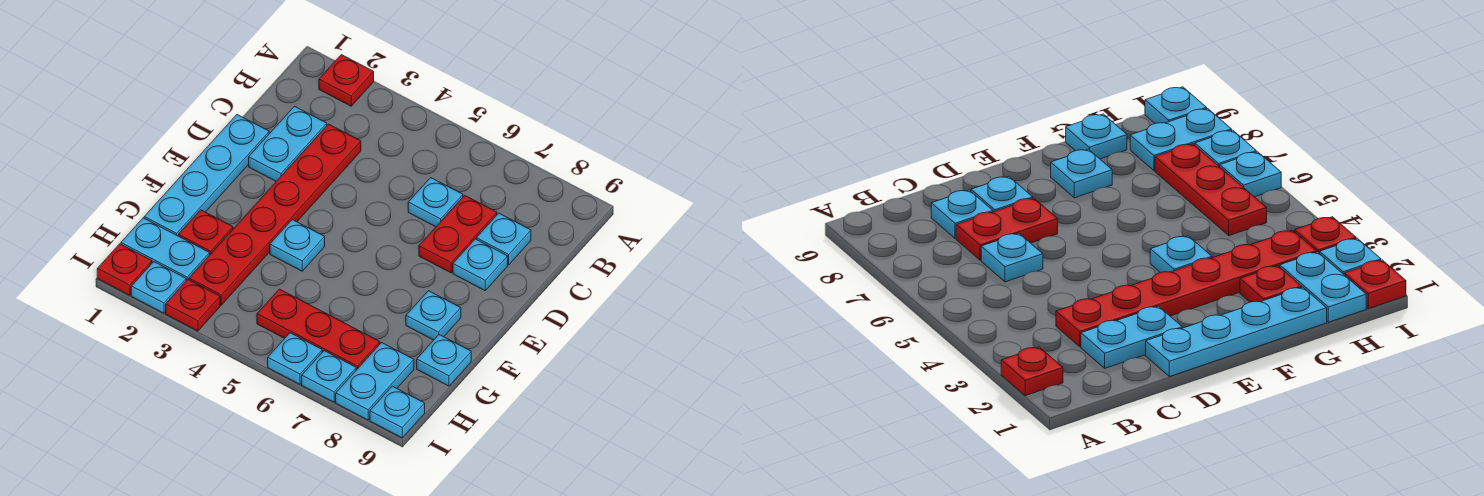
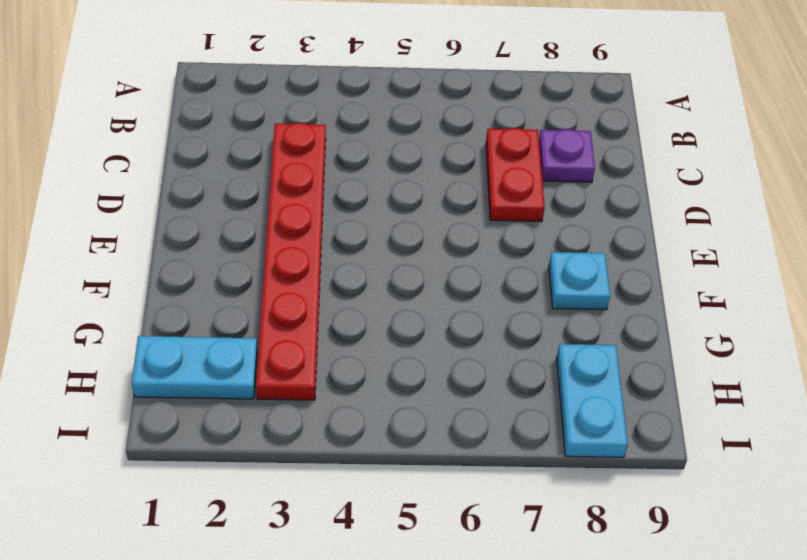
purple plate C8 level 1 -> cyan plate C8 level 1
none -> red plate A2 level 1
none -> cyan plate C2:D2 level 1
none -> cyan plate C6 level 1

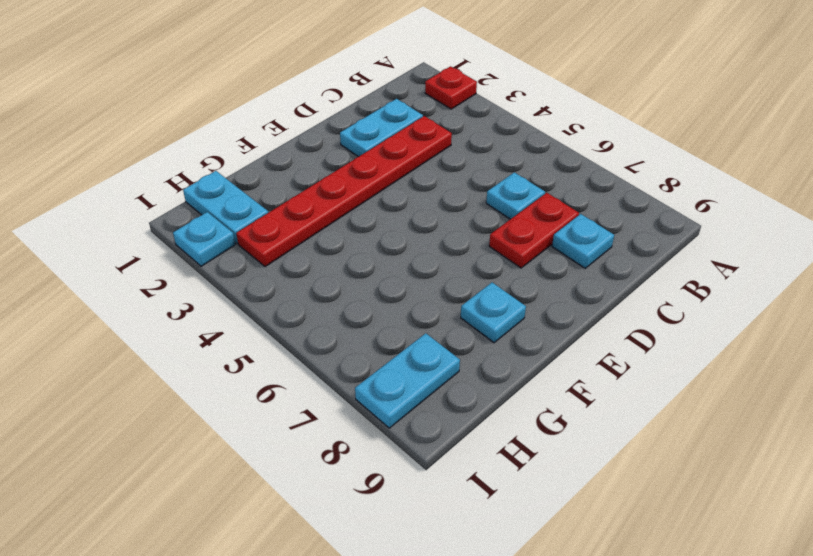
none -> cyan plate D1:G1 level 1
none -> cyan plate D8 level 1
none -> cyan plate F4 level 1

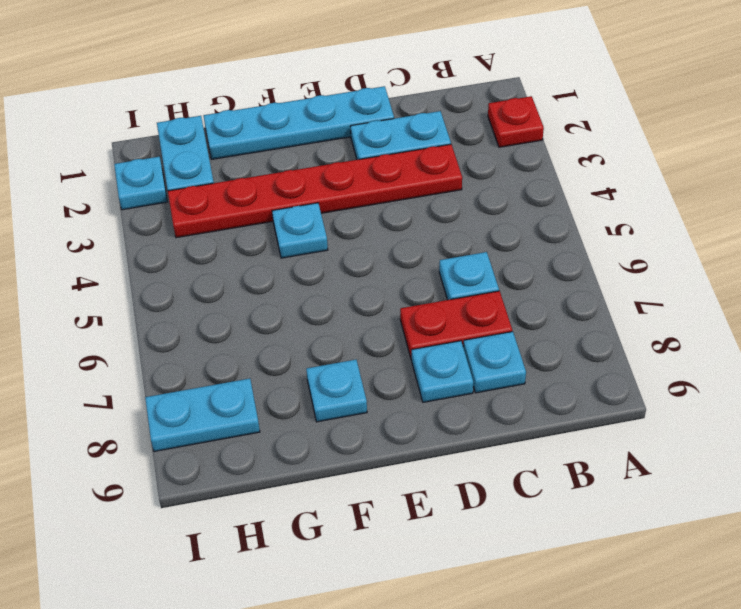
none -> red plate G2 level 1
none -> cyan plate G9 level 1
none -> red plate H5:H7 level 1

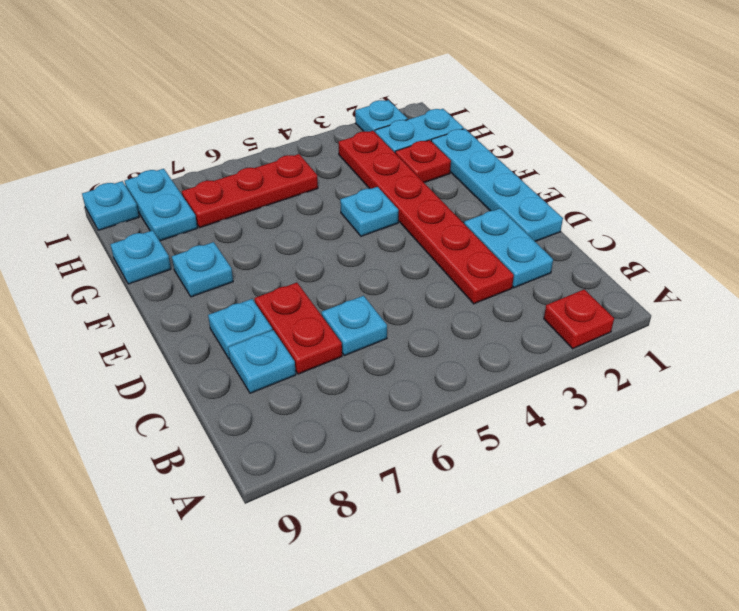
none -> red plate I1 level 1
none -> red plate I3 level 1
none -> cyan plate I6 level 1

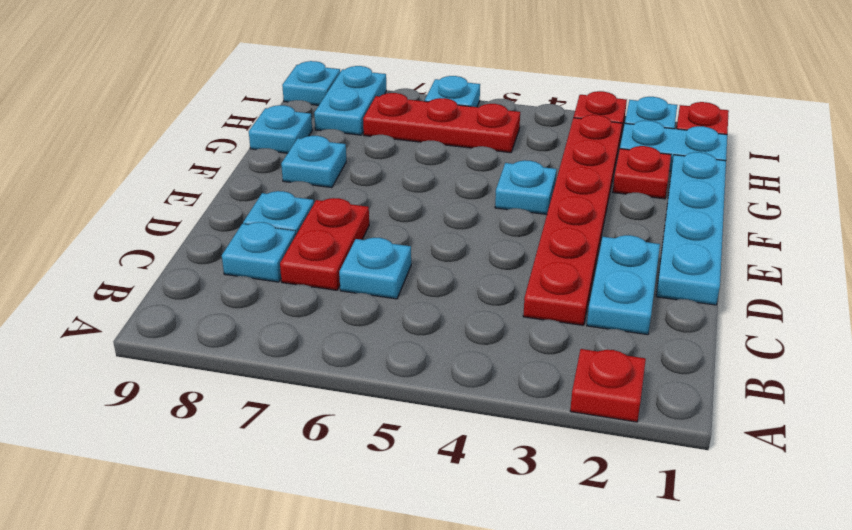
none -> cyan plate I7 level 1

